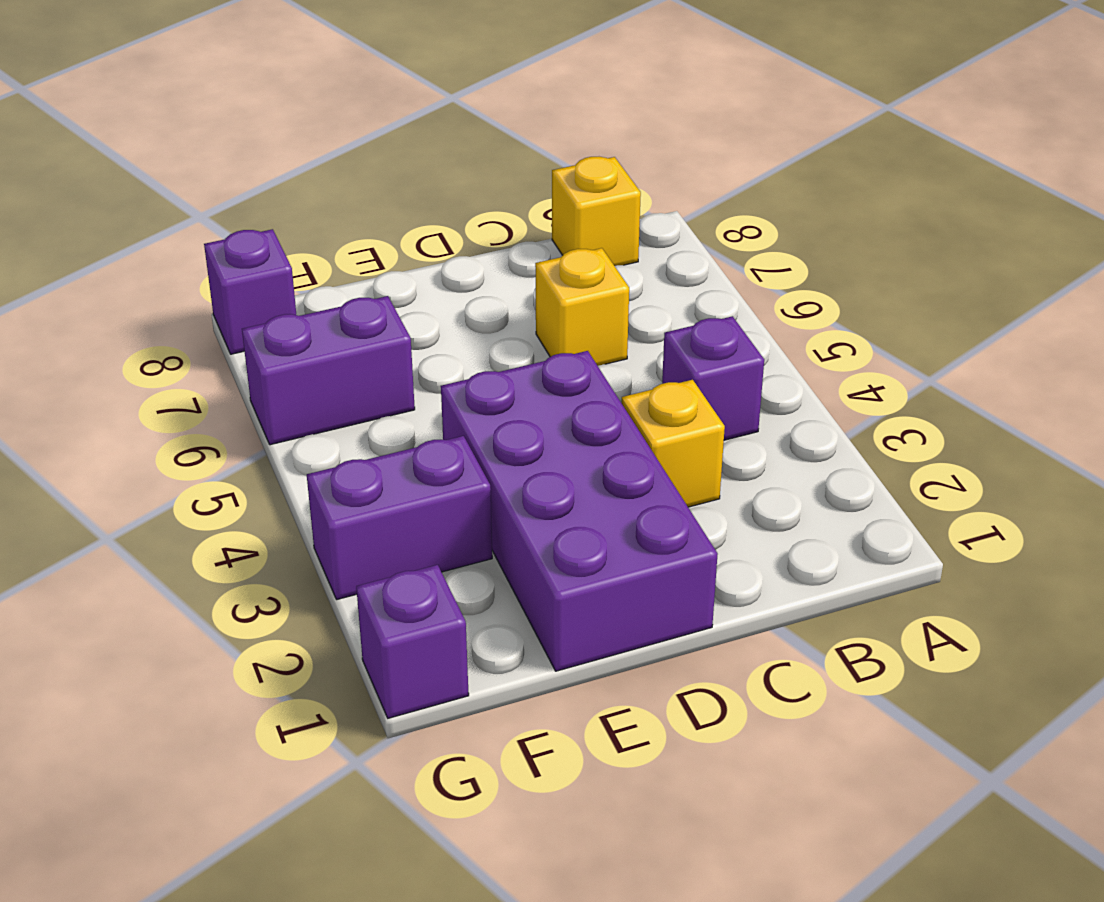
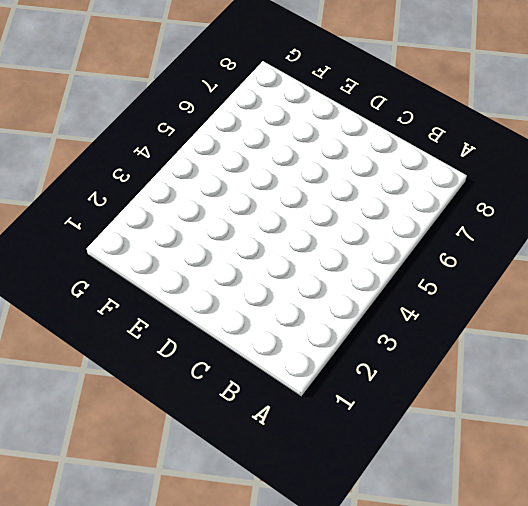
none -> purple brick B4 level 1
none -> yellow brick B8 level 1

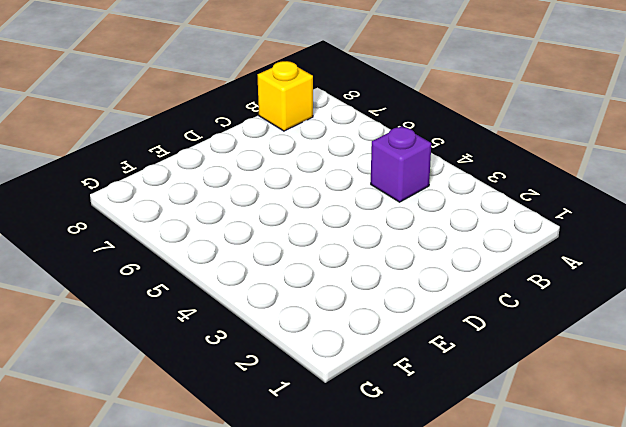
none -> yellow brick C3 level 1
none -> yellow brick C6 level 1

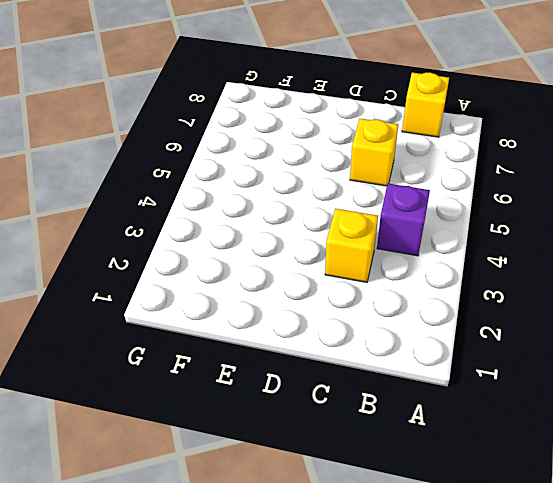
none -> purple brick D1:E4 level 1
none -> purple brick F3:G3 level 1

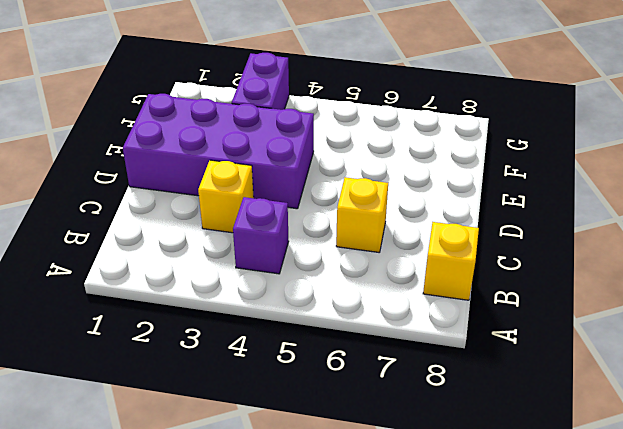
none -> purple brick F6:G6 level 1
none -> purple brick G1 level 1

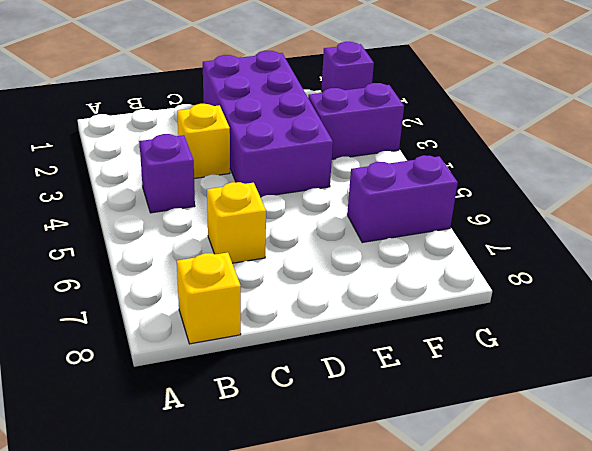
none -> purple brick G8 level 1

